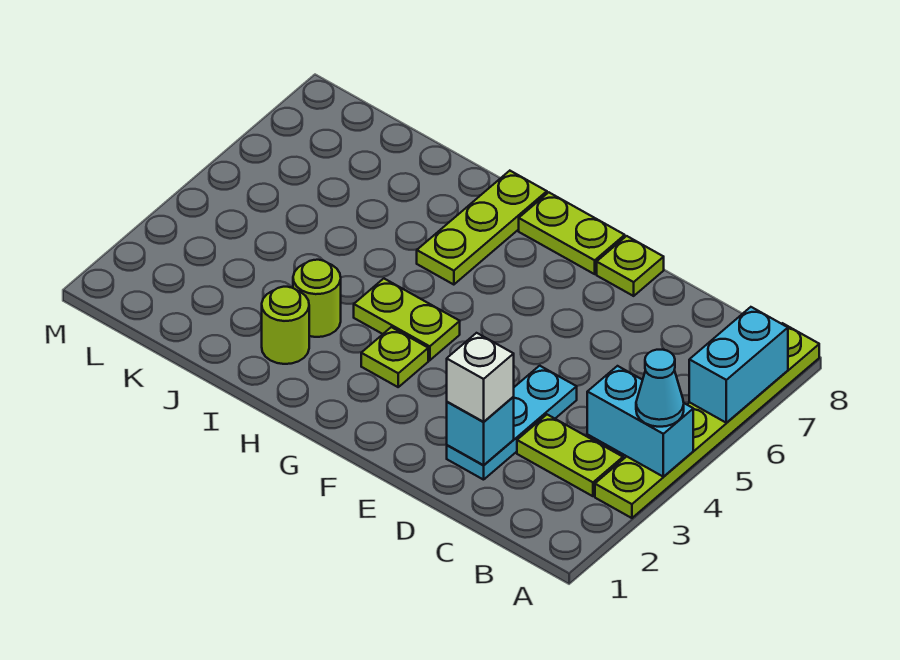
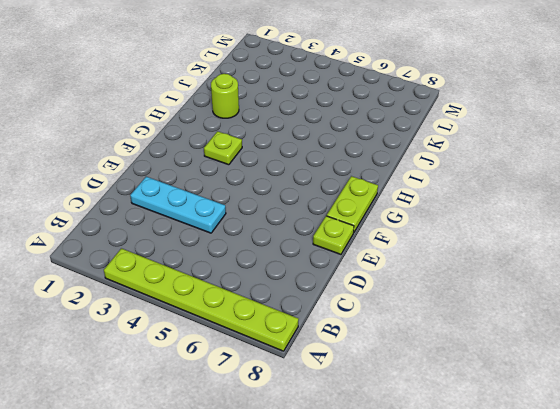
none -> lime plate B3:C3 level 1
none -> lime plate G4:H4 level 1
none -> lime plate H6:H8 level 1

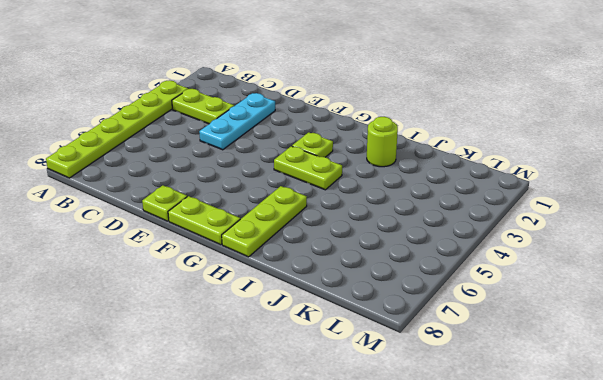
none -> lime round brick I3 level 1
none -> cyan brick A4:B4 level 2
none -> cyan brick A6:A7 level 2

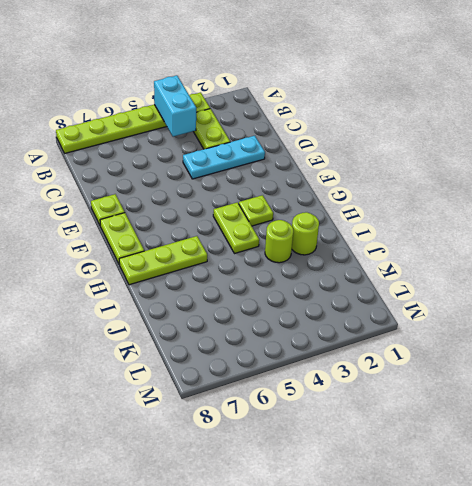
none -> cyan brick A6:A7 level 2
none -> cyan brick D2 level 2
none -> cyan cone A4 level 3

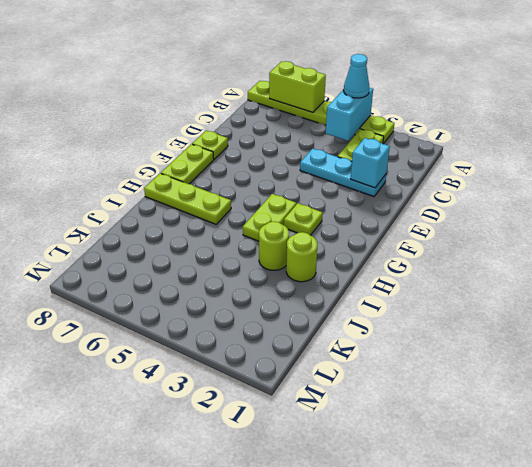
lime brick A6:A7 level 2 -> cyan brick A6:A7 level 2
none -> white brick D2 level 3

